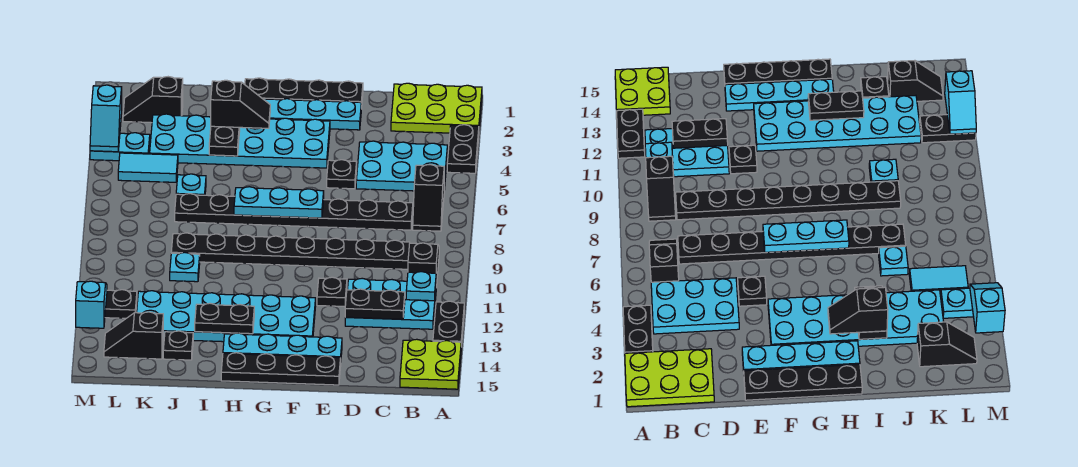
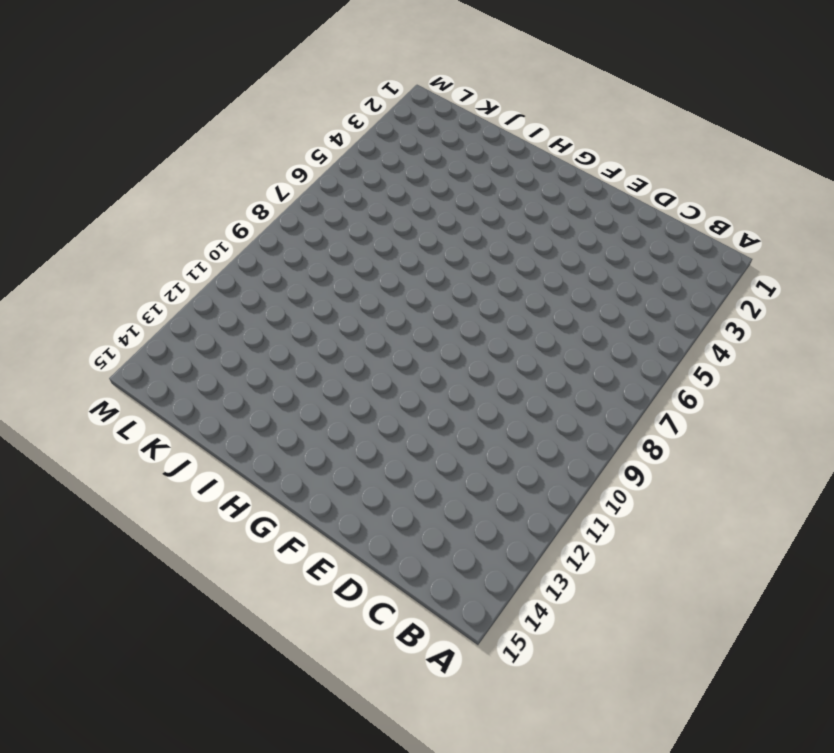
none -> lime plate A1:C2 level 1
none -> black plate A3:A4 level 1
none -> black plate A12:A13 level 1
none -> lime plate A14:B15 level 1

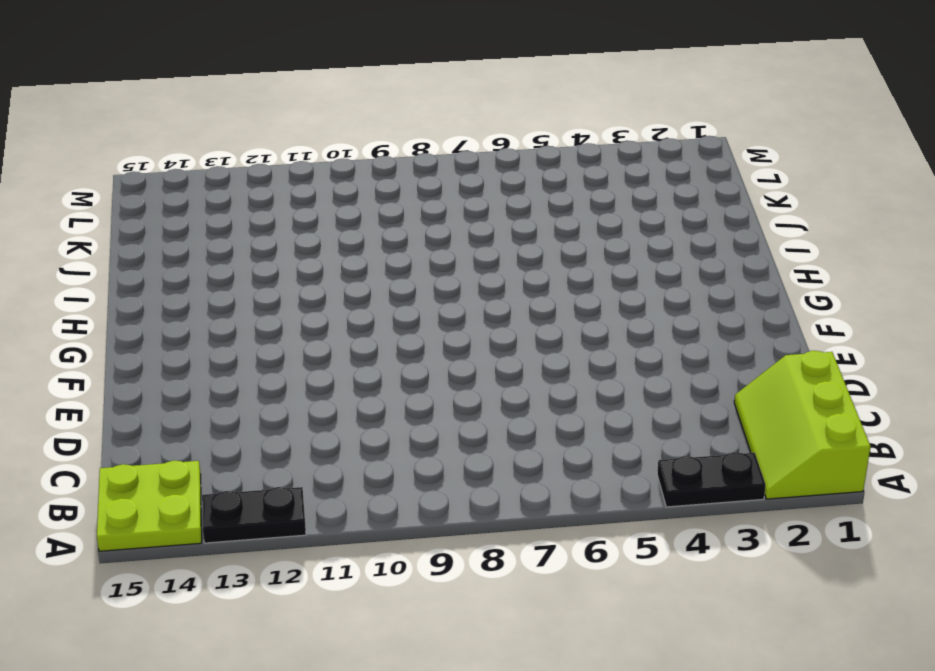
lime slope A1:C2 level 1 top 1 -> lime plate A1:C2 level 1
none -> cyan plate B4:D5 level 1
none -> black slope B6:B7 level 1 top 6
none -> black slope B9:B10 level 1 top 10
none -> cyan plate B11:D12 level 1

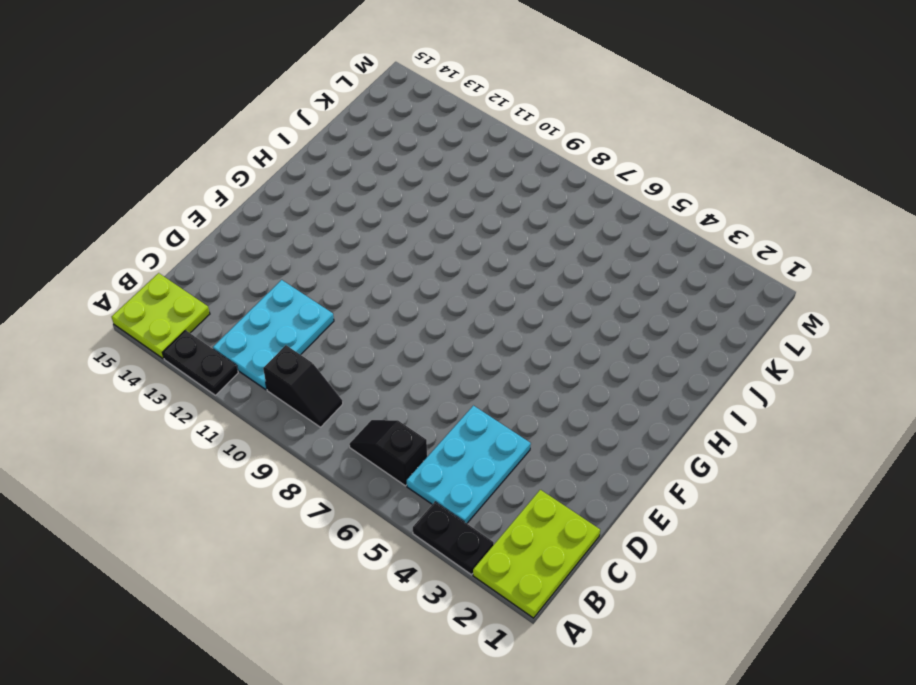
none -> black plate C7:J7 level 1
none -> black plate C9:J9 level 1
none -> black plate E1:H1 level 1
none -> cyan plate E2:H2 level 1

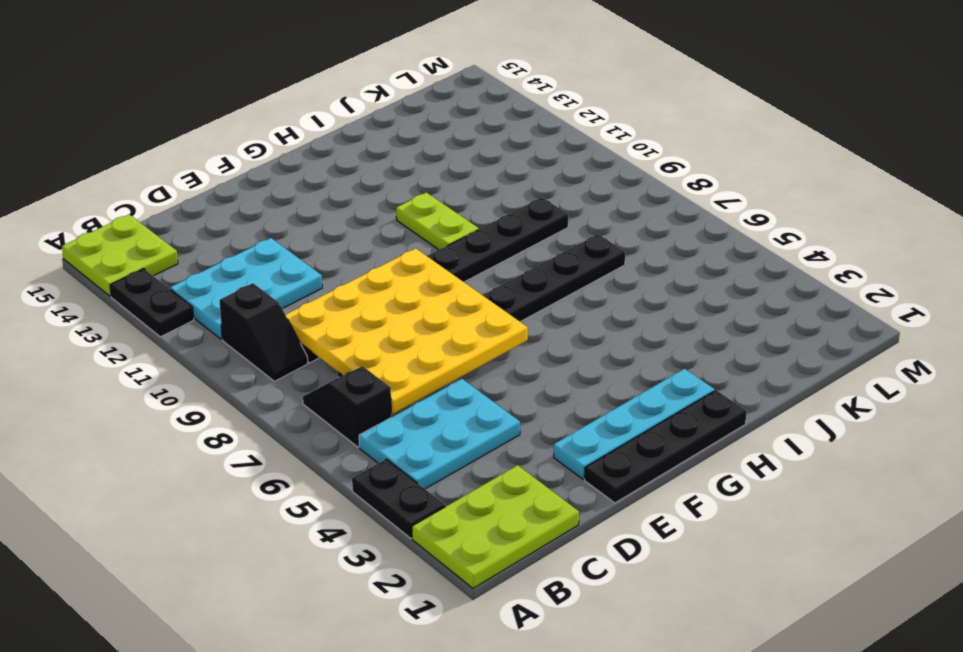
yellow plate C6:F9 level 2 -> cyan plate F7:H7 level 2
lime plate H10:H11 level 1 -> none
none -> black plate E5 level 1
none -> black plate E11 level 1
none -> cyan plate E14:H14 level 1
none -> black plate E15:H15 level 1

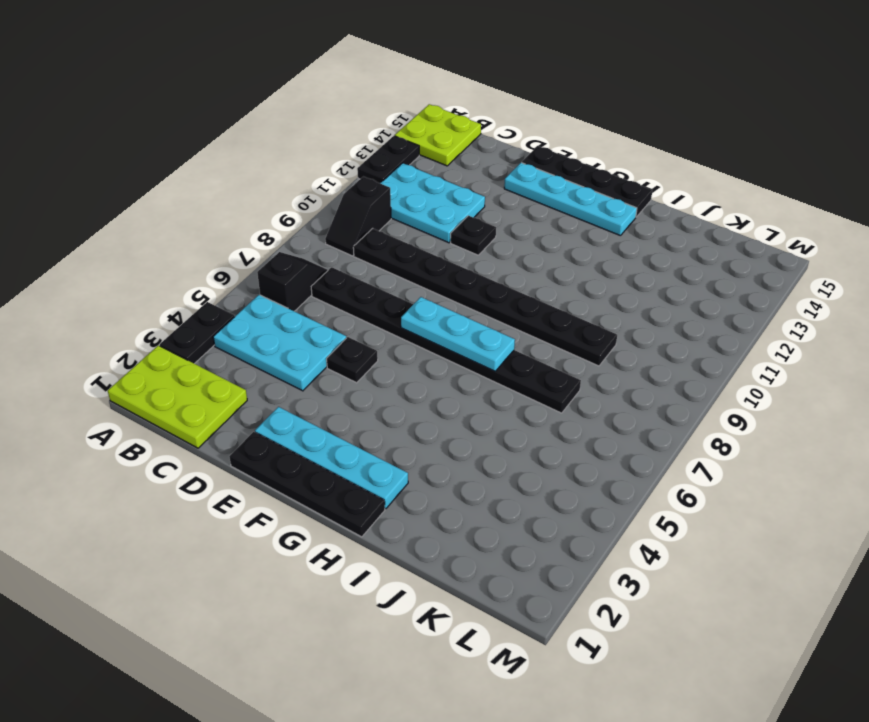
none -> cyan plate F3:K4 level 1
none -> cyan plate F12:K13 level 1
none -> cyan plate J6 level 1
none -> cyan plate J10 level 1

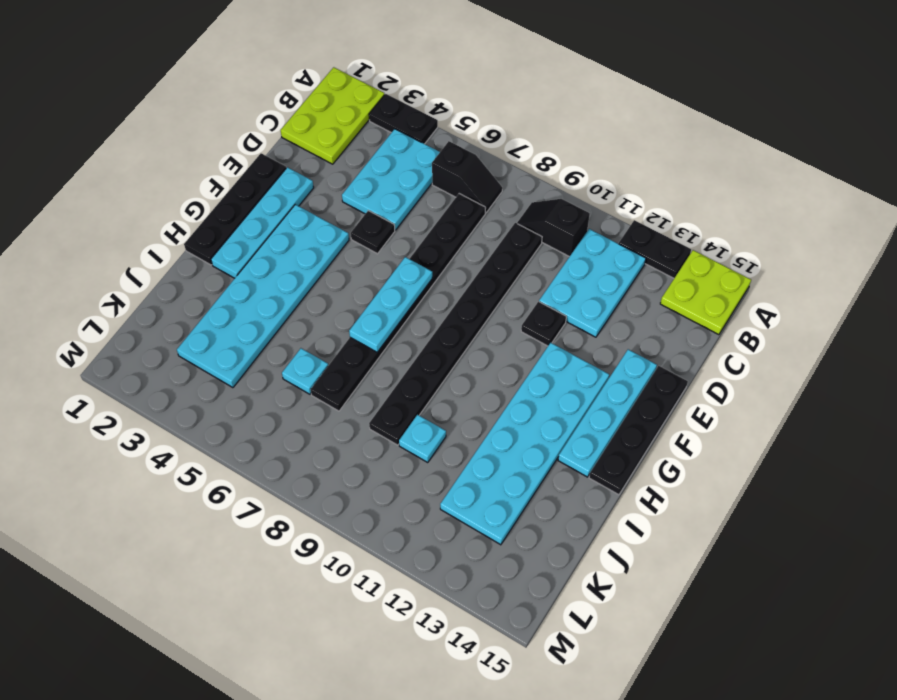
none -> black plate J14 level 1
none -> black slope K2:L2 level 1 top K
none -> cyan tile K5:L5 level 1
none -> black slope K14:L14 level 1 top K

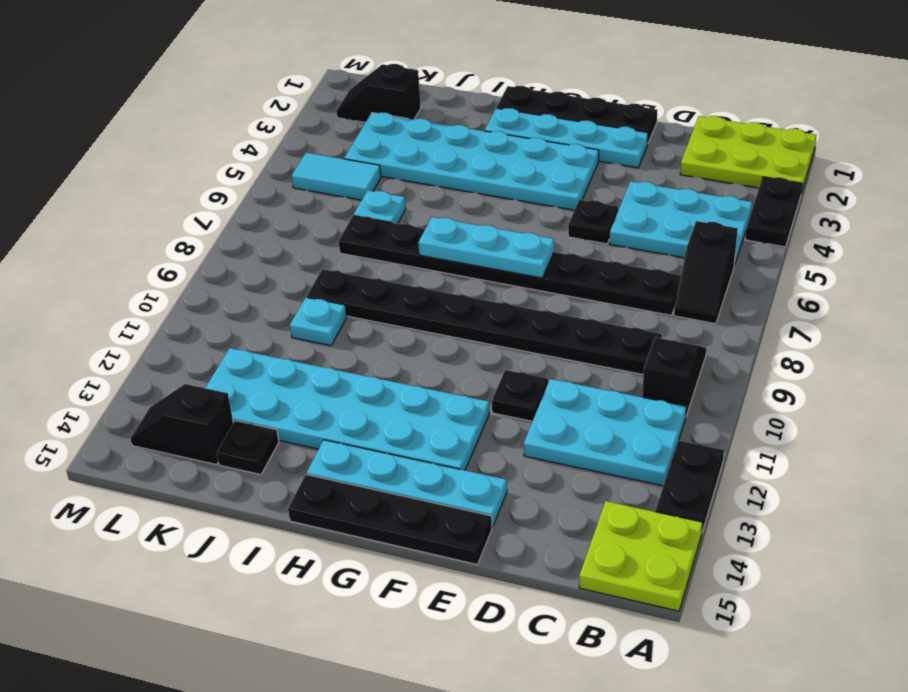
none -> cyan plate L4:M4 level 1
none -> black plate L12:M12 level 1
none -> cyan plate B11 level 2
none -> black plate C12:D12 level 2

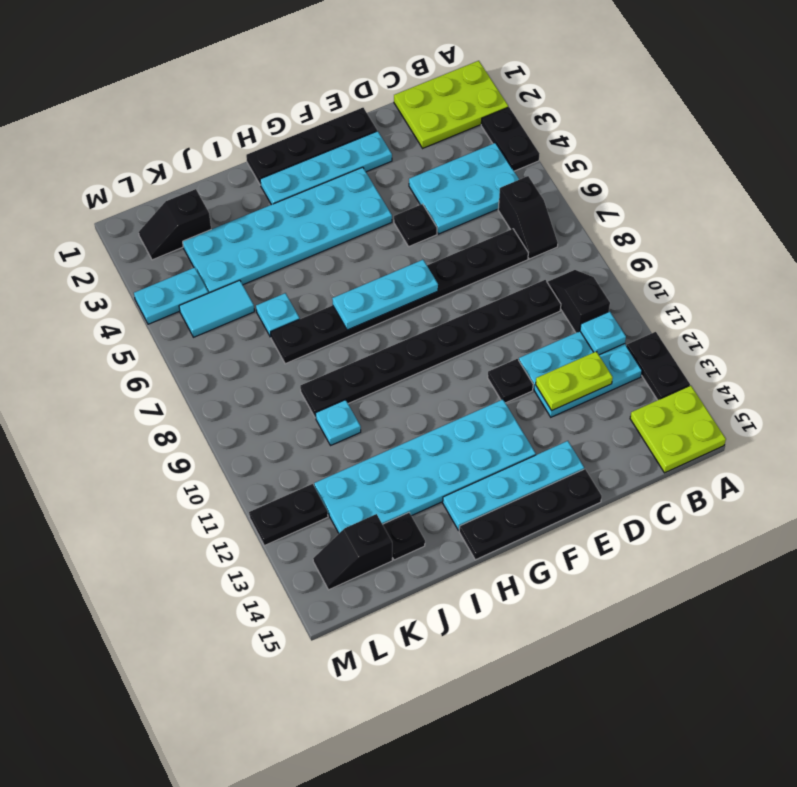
lime plate C12:D12 level 2 -> black plate C12:D12 level 2
none -> black plate H13:I13 level 2
none -> black plate I3:I4 level 2
none -> cyan slope M3:M4 level 2 top 3
none -> cyan slope M12:M13 level 2 top 13

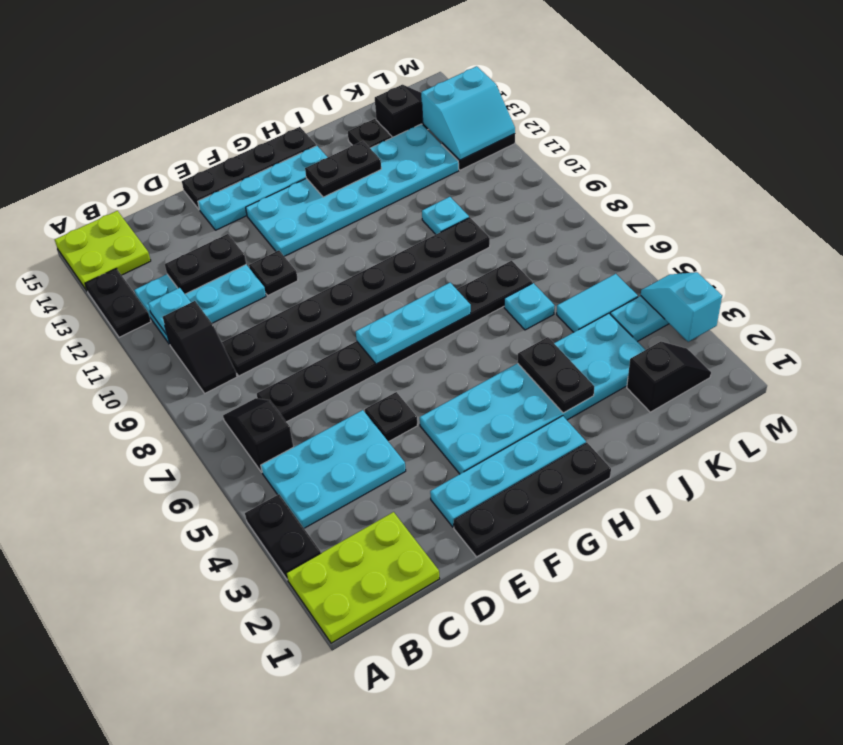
cyan slope L12:M13 level 2 top 13 -> cyan slope M12:M13 level 2 top 13
none -> black slope H3:I3 level 3 top I

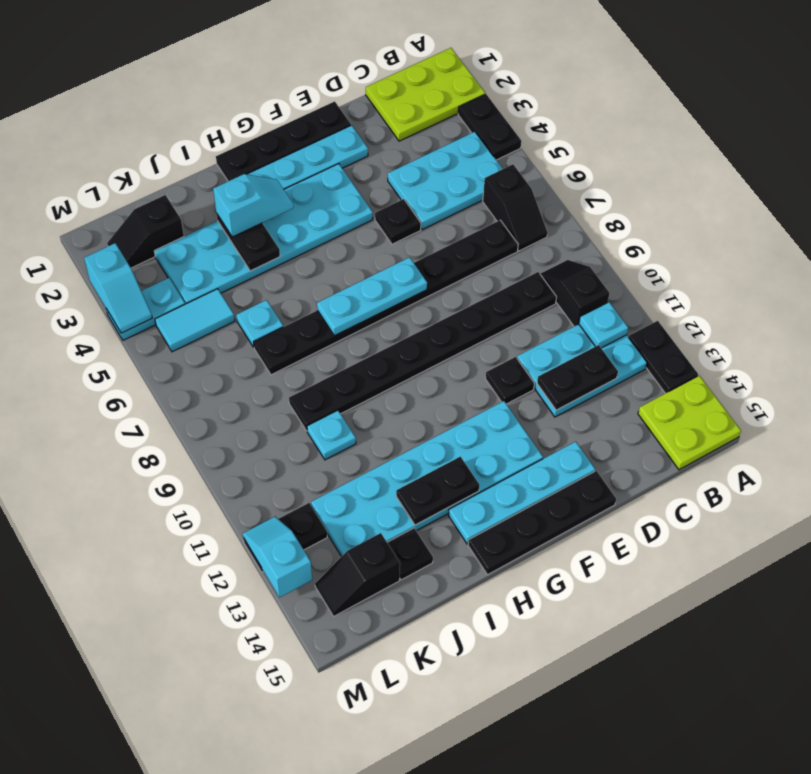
cyan slope H3:I3 level 3 top I -> black slope H3:I3 level 3 top I

